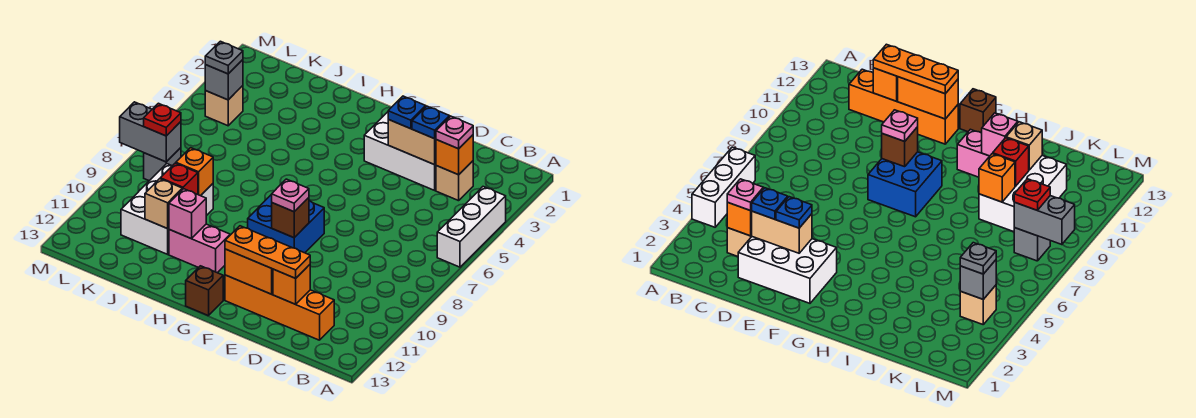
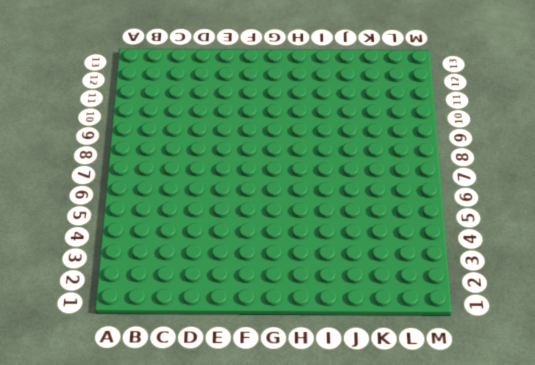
none -> white brick A4:A6 level 1
none -> tan brick C3 level 1
none -> orange brick C12:F12 level 1

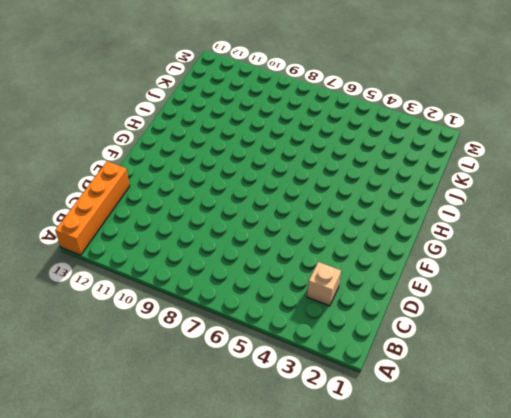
orange brick A13:D13 level 1 -> orange brick C12:F12 level 1
none -> white brick A4:A6 level 1
none -> white brick D2:F3 level 1
none -> blue brick F8:G9 level 1

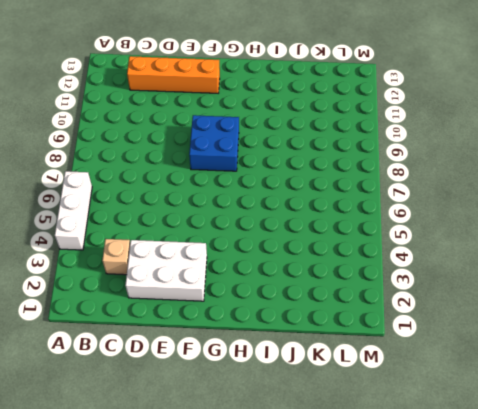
none -> brown brick G13 level 1
none -> pink brick H11:I11 level 1
none -> white brick J9:K11 level 1

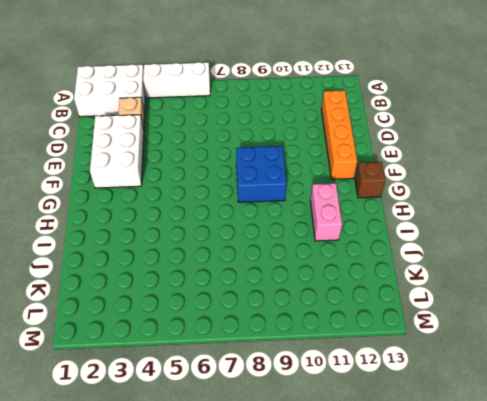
white brick A1:B3 level 1 -> white brick J9:K11 level 1
none -> tan brick L4 level 1
none -> grey brick L8 level 1
none -> orange brick C3 level 2

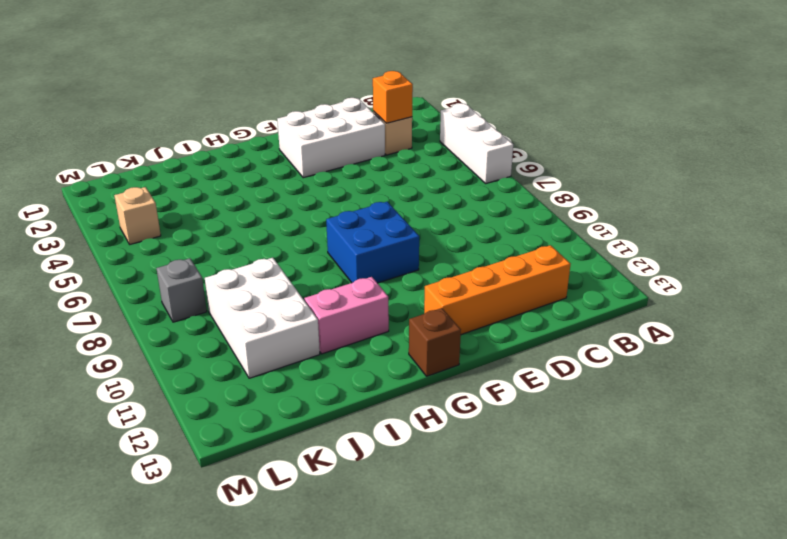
none -> tan brick D3:E3 level 2
none -> orange brick D12 level 2
none -> orange brick E12:F12 level 2

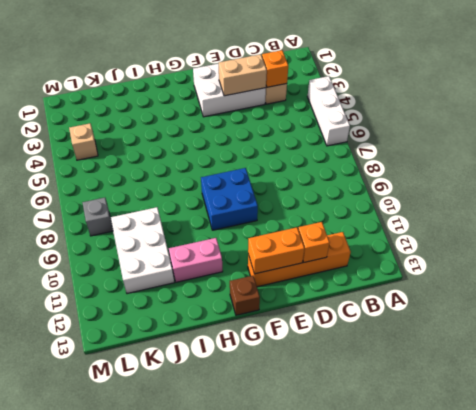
none -> brown brick F9 level 2
none -> pink brick I11 level 2
none -> orange brick J9 level 2

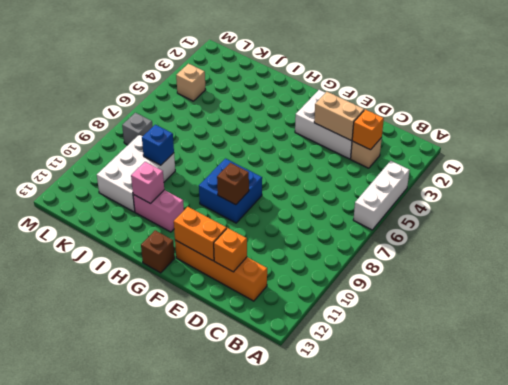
blue brick J9 level 2 -> orange brick J9 level 2
none -> red brick J10 level 2
none -> tan brick J11 level 2
none -> grey brick L4 level 2

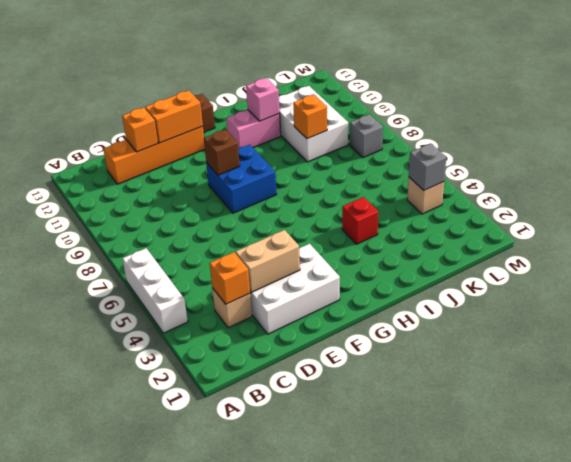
red brick I4 level 1 -> red brick J10 level 2
none -> tan brick J11 level 2
none -> grey brick L8:M8 level 2
none -> pink plate C3 level 3

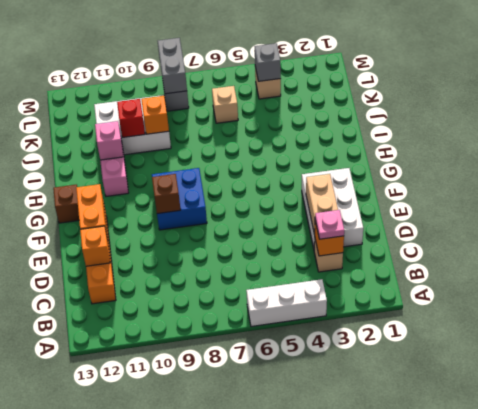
tan brick K6 level 1 -> tan brick J11 level 2
none -> blue plate D3 level 3
none -> orange plate D12:F12 level 3
none -> blue plate E3 level 3

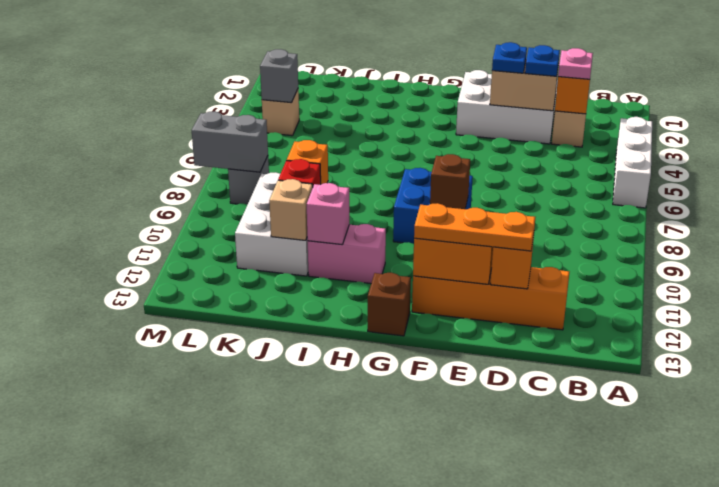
none -> pink plate F9 level 3
none -> grey plate L4 level 3
none -> red plate L8 level 3

